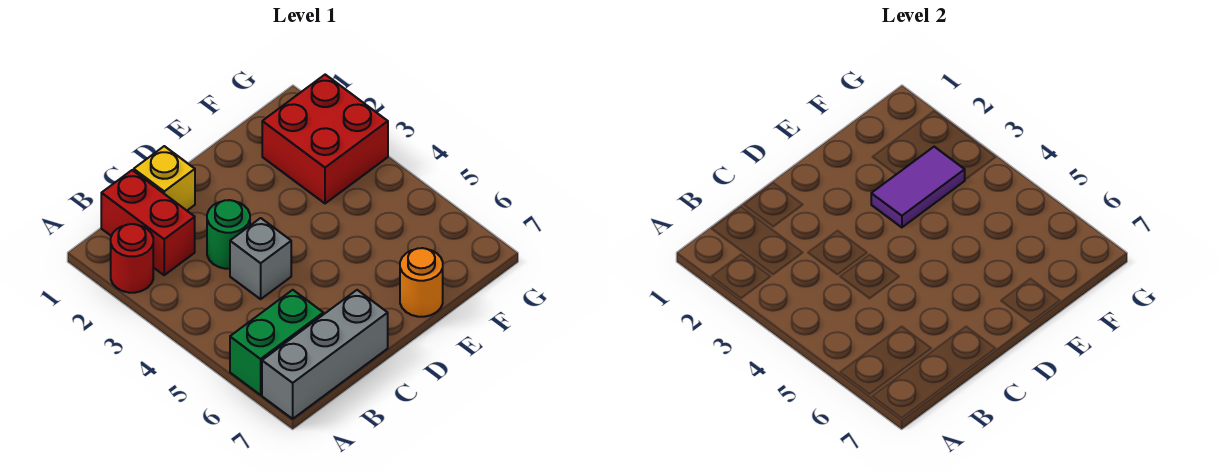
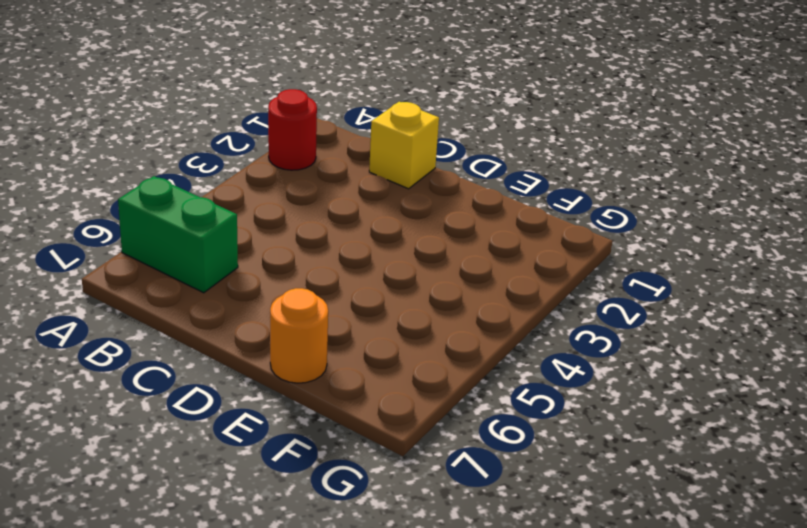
none -> grey brick A7:C7 level 1
none -> red brick B1:B2 level 1

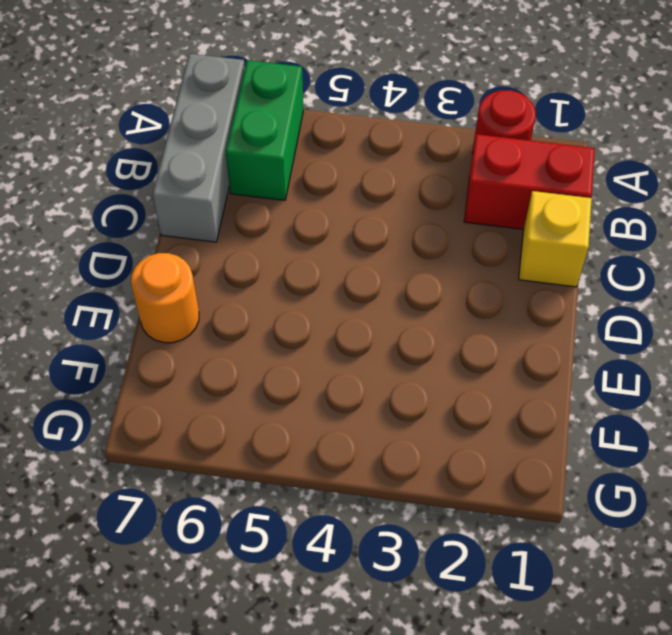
none -> green round brick C3 level 1
none -> grey brick C4 level 1

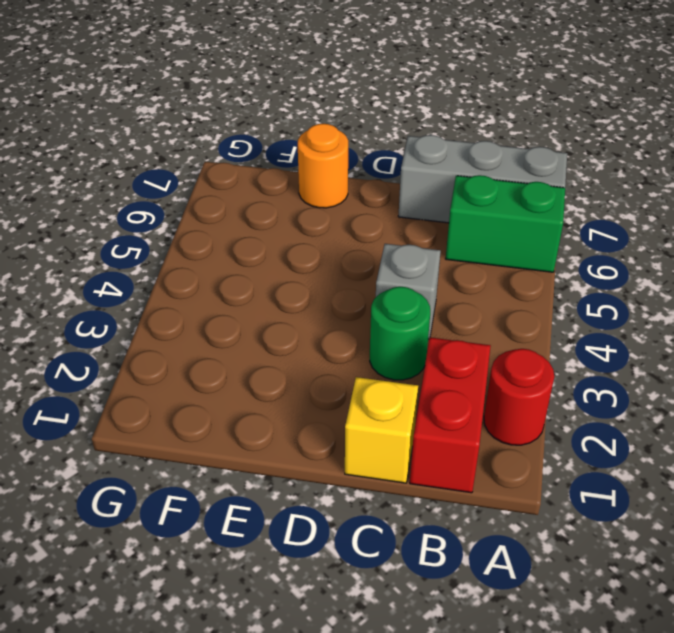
none -> red brick F2:G3 level 1
none -> purple tile E3:F3 level 2

